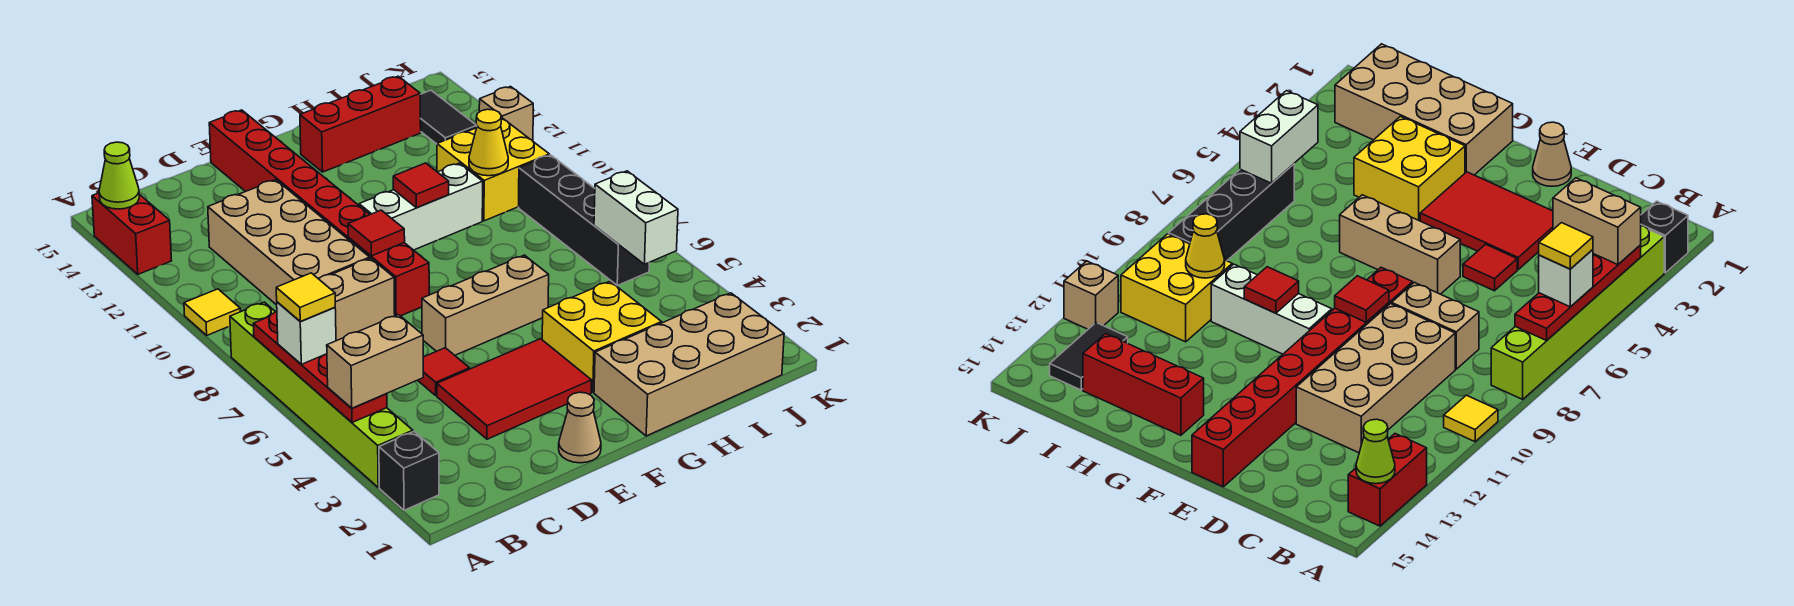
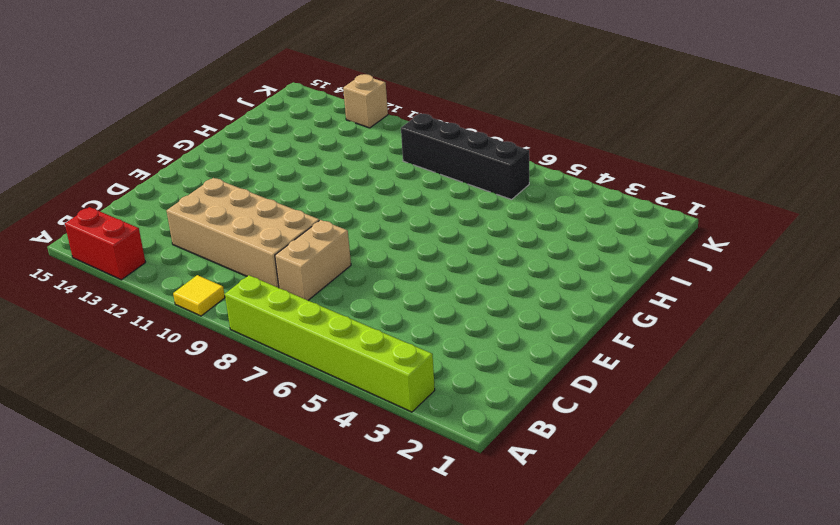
none -> black brick A2 level 1
none -> red tile D3:F4 level 1
none -> red tile D5 level 1

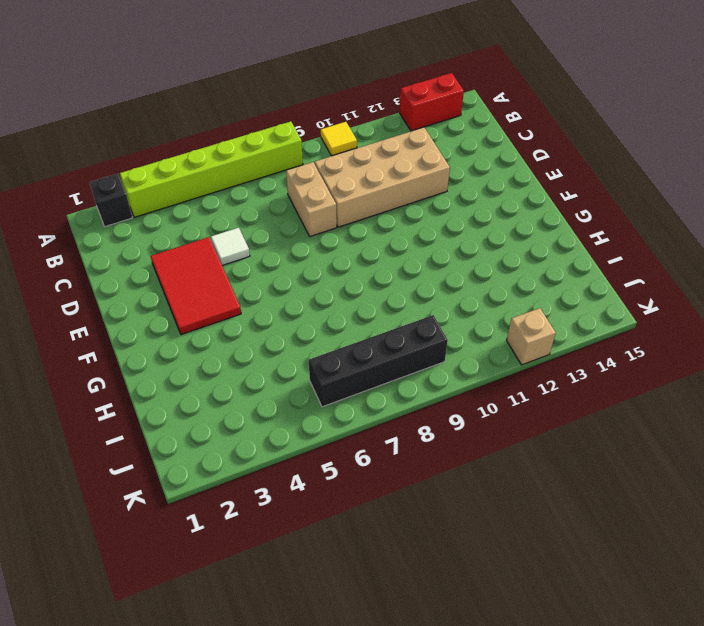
white tile D5 level 1 -> red tile D5 level 1
none -> tan cone E1 level 1
none -> tan brick E6:G6 level 1
none -> red brick E8:E15 level 1

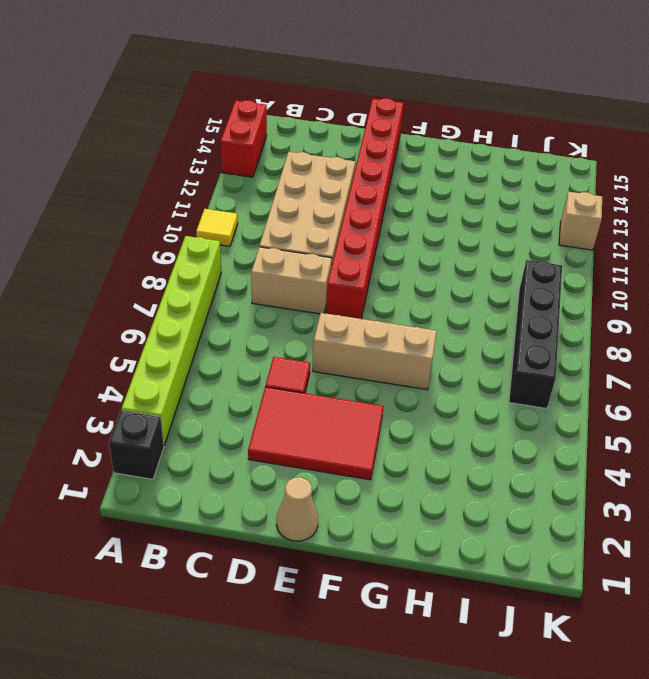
none -> white brick F10:H10 level 1
none -> tan brick G1:J2 level 1
none -> yellow brick G3:H4 level 1

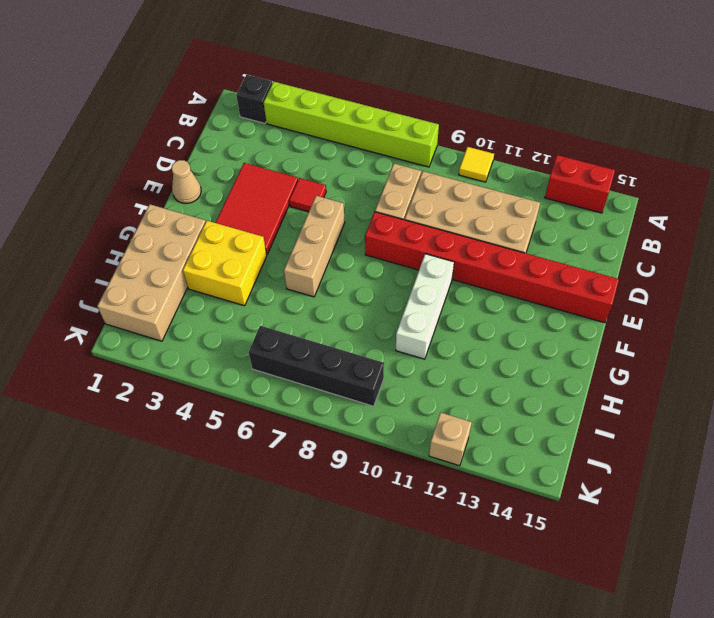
none -> red brick G14:I14 level 1
none -> yellow brick I10:J11 level 1
none -> black tile J13:J14 level 1

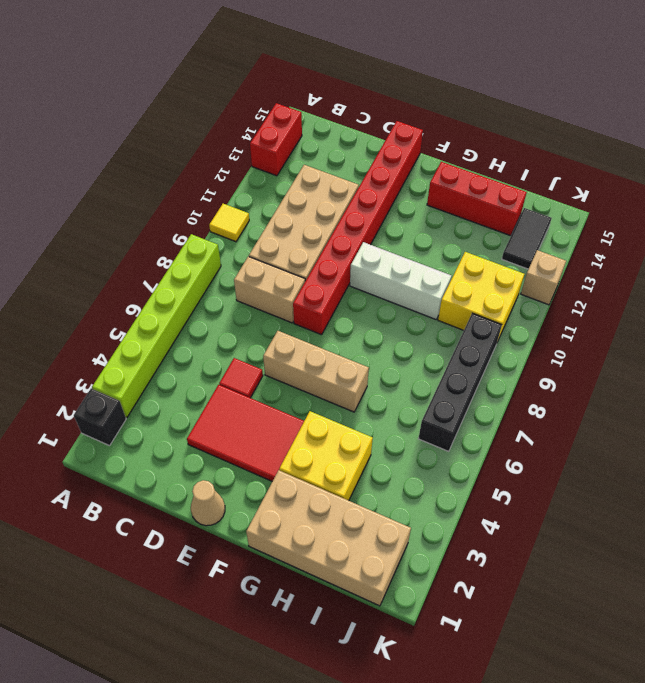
none -> red plate A4:A7 level 2
none -> lime cone A14 level 2
none -> red tile E9 level 2

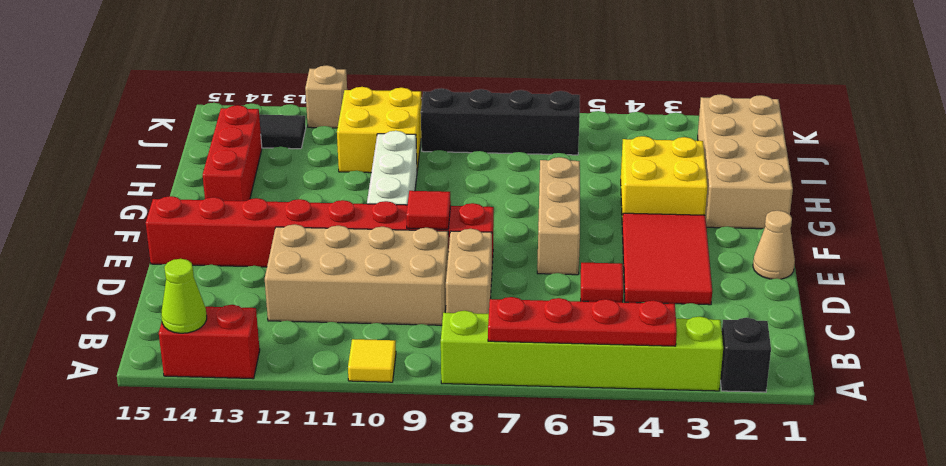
none -> red tile G10 level 2
none -> yellow cone I10 level 2
none -> white brick J5:J6 level 2

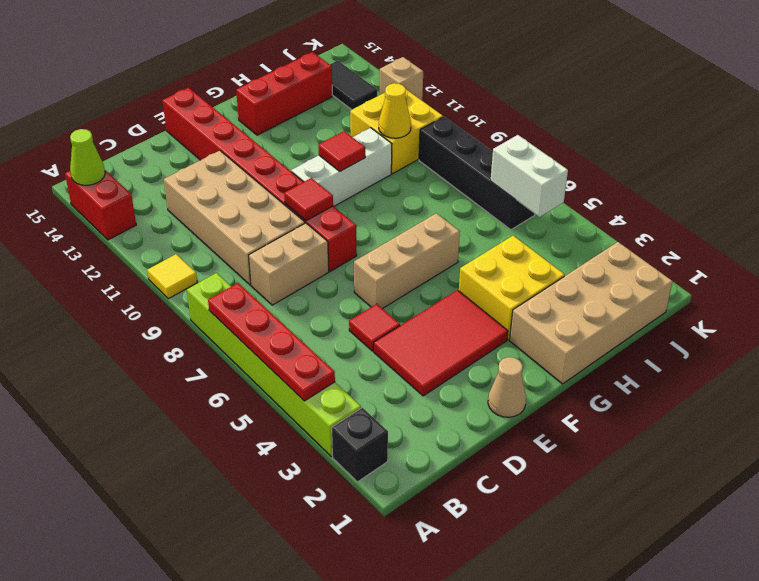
none -> tan brick A4:B4 level 3
none -> white brick A6 level 3
none -> yellow tile A6 level 4

